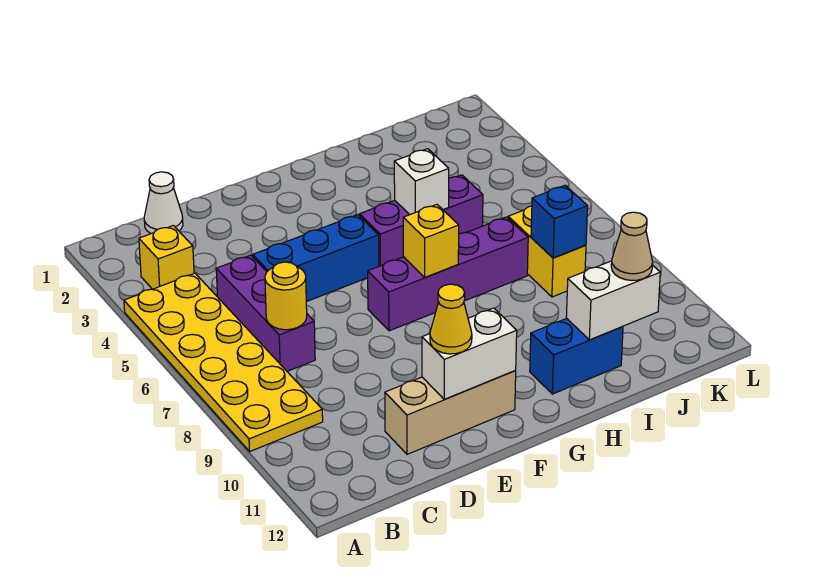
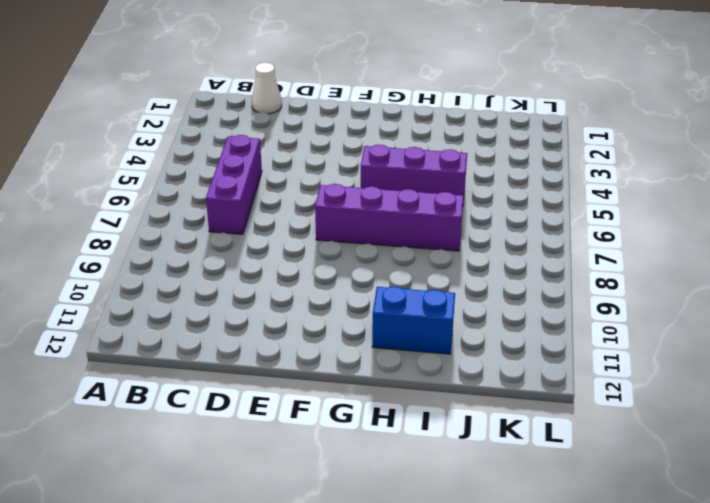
none -> yellow plate A4:B9 level 1
none -> yellow brick B3 level 1
none -> blue brick D5:F5 level 1

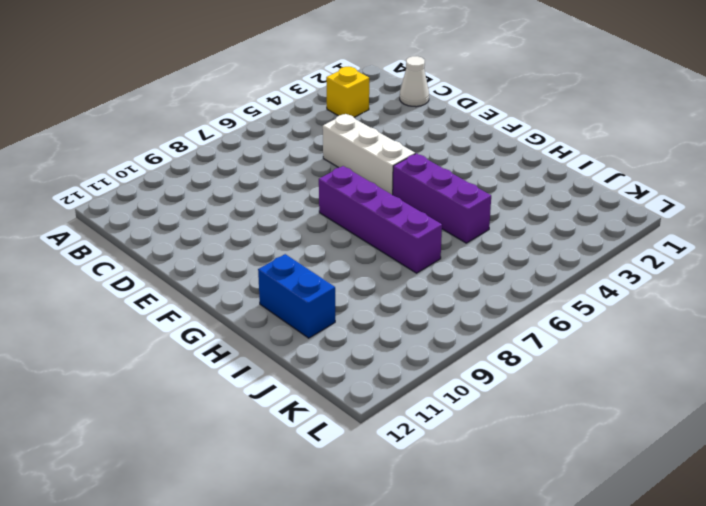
white brick D5:F5 level 1 -> blue brick D5:F5 level 1
none -> yellow plate A4:B9 level 1
none -> purple brick C5:C7 level 1
none -> tan brick D11:F11 level 1

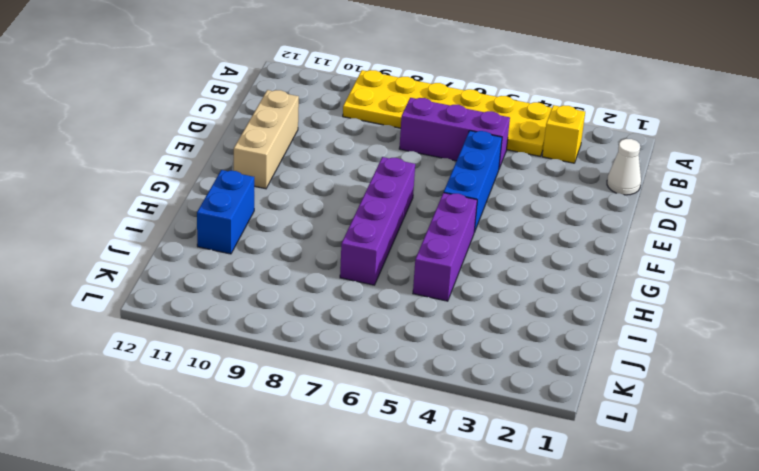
none -> yellow brick J7:J8 level 1
none -> yellow round brick C7 level 2
none -> white brick E11:F11 level 2

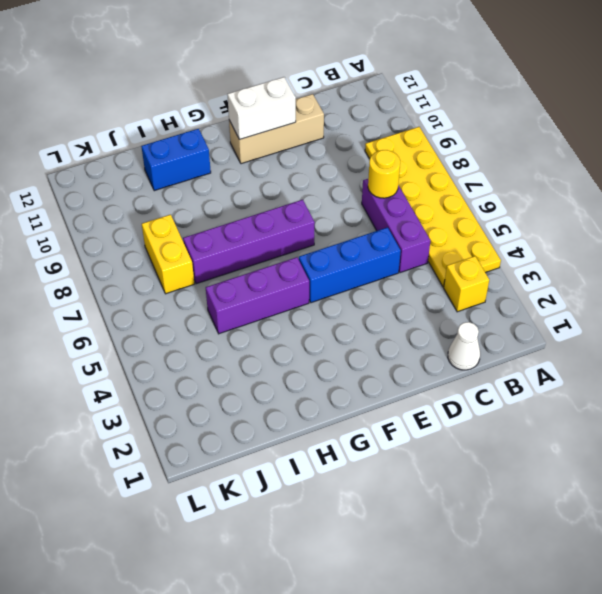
none -> yellow brick G7 level 2
none -> white brick H5 level 2
none -> white brick I11:J11 level 2

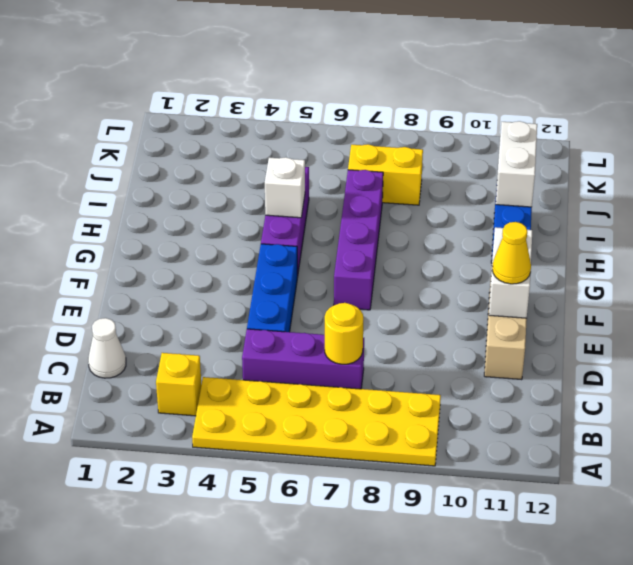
none -> yellow brick G7 level 2
none -> blue brick J8 level 2
none -> tan cone J11 level 3

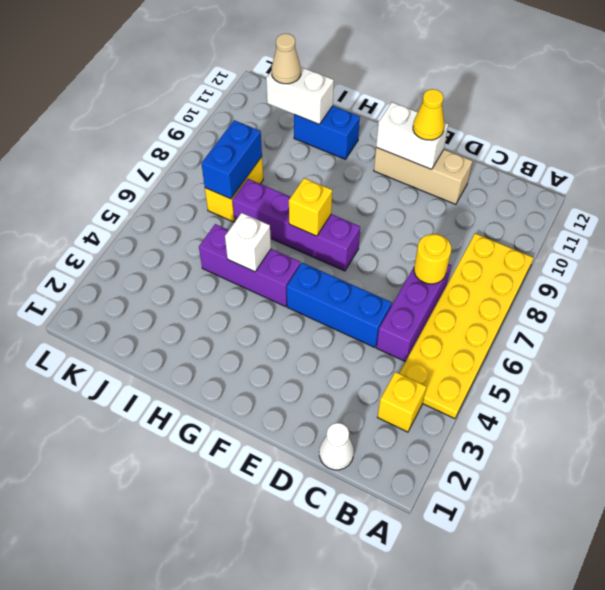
blue brick J7:J8 level 2 -> blue brick J8 level 2

